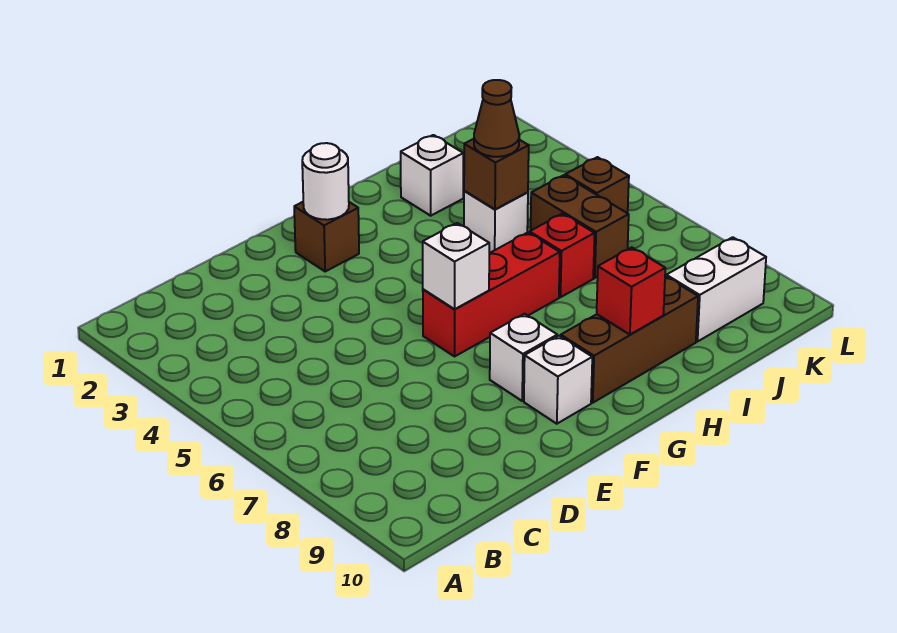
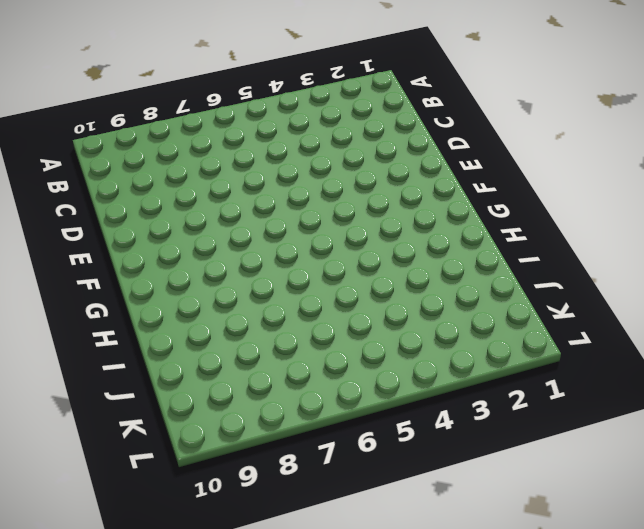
none -> brown brick F2 level 1
none -> red brick F6:H6 level 1
none -> white brick F8 level 1

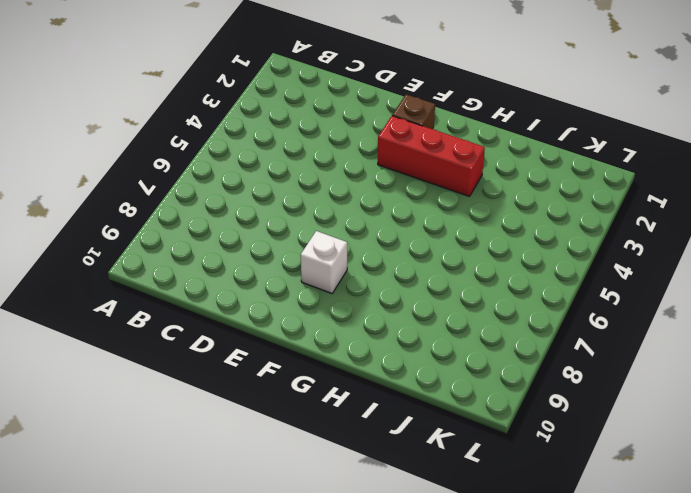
red brick F3:H3 level 1 -> red brick F6:H6 level 1
none -> white brick F9 level 1
none -> brown brick G9:I9 level 1
none -> white brick I2 level 1

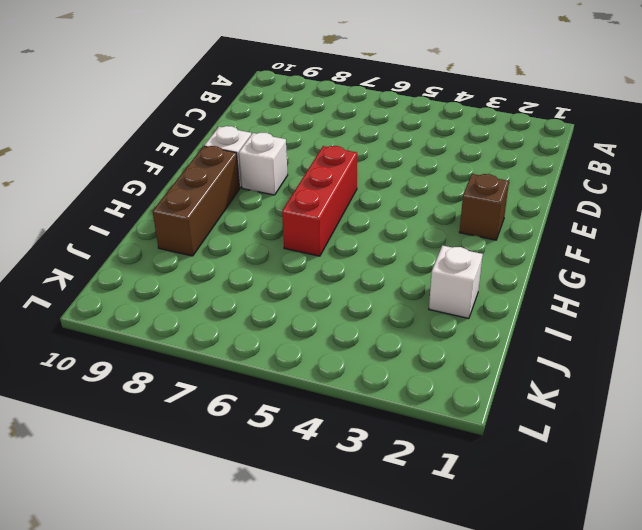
none -> white brick I4 level 1
none -> red brick I6 level 1
none -> brown brick J5:J6 level 1

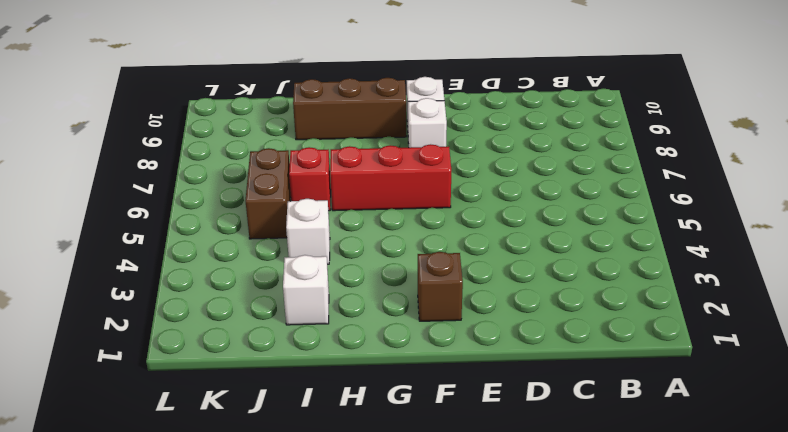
none -> white brick J9:K9 level 1
none -> brown brick K5 level 1
none -> white round brick F2 level 2

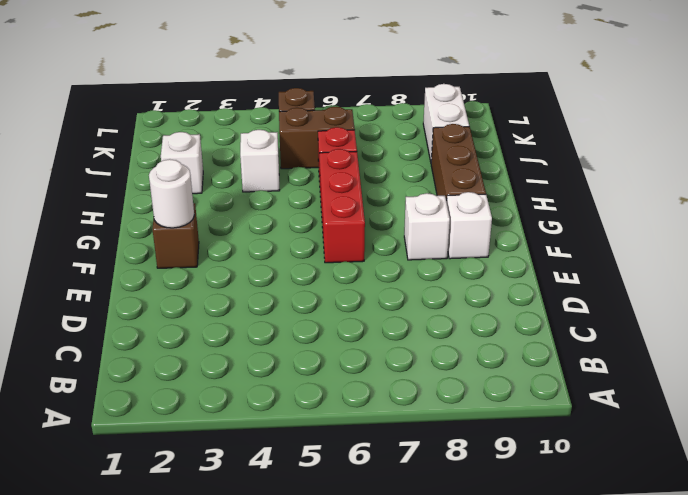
none -> white brick F6 level 2
none -> red brick H9 level 2
none -> brown brick I4 level 2

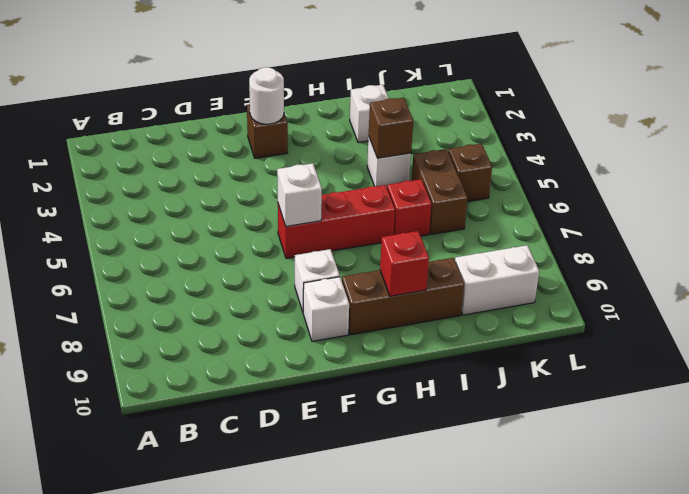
none -> brown cone I4 level 3

